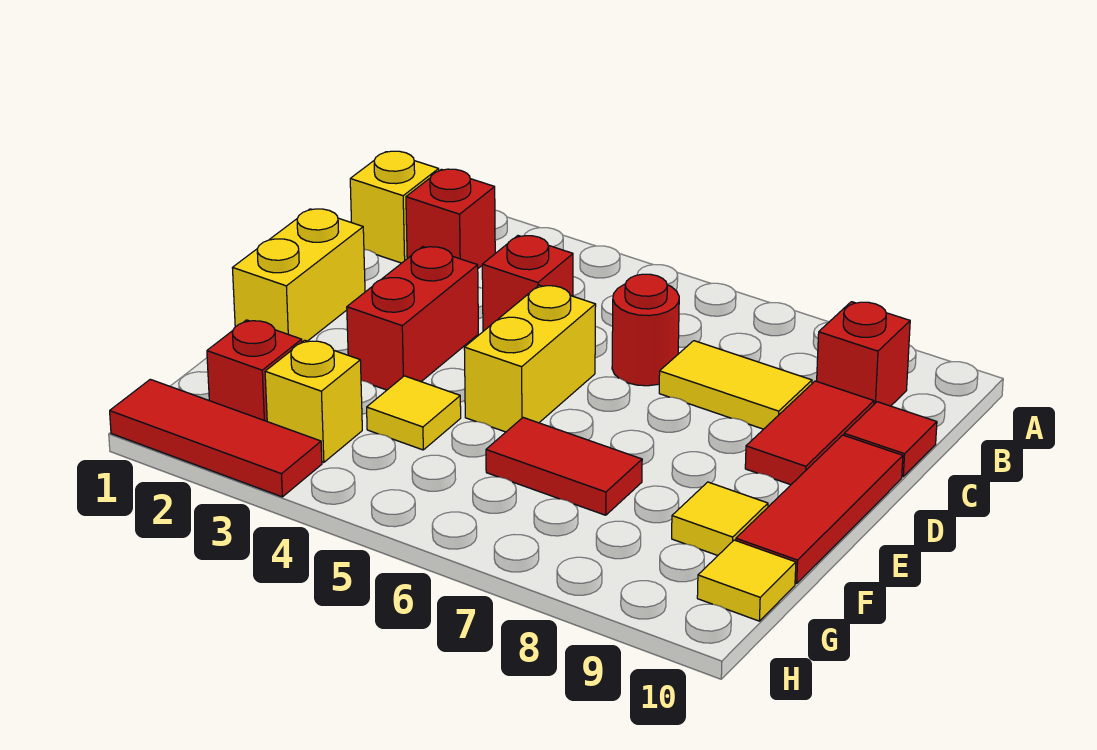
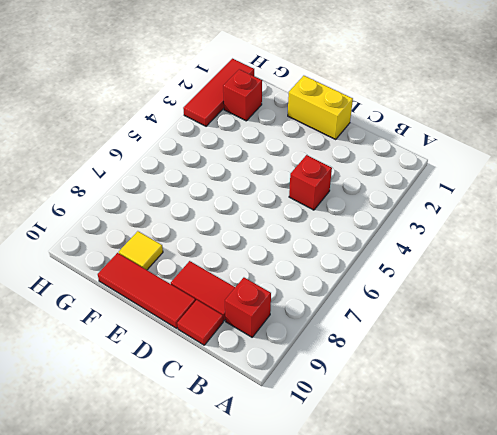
none -> yellow brick B1 level 1
none -> red brick B2 level 1
none -> red round brick C6 level 1

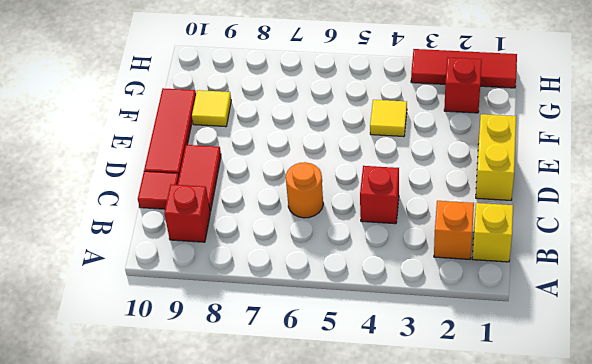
orange brick B2 level 1 -> red brick B2 level 1
orange round brick C6 level 1 -> red round brick C6 level 1
none -> yellow tile C7:C8 level 1
none -> red brick D3:E3 level 1
none -> yellow brick D5:E5 level 1

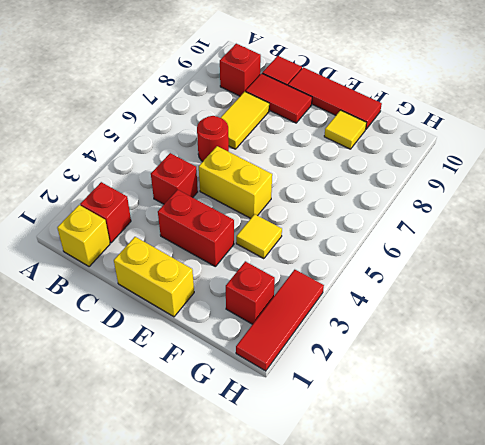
none -> red tile F6:F7 level 1
none -> yellow brick G3 level 1
none -> yellow tile G10 level 1

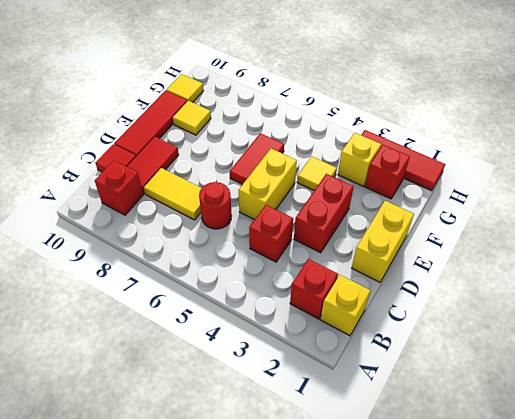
red tile E6:F6 level 1 -> red tile F6:F7 level 1

